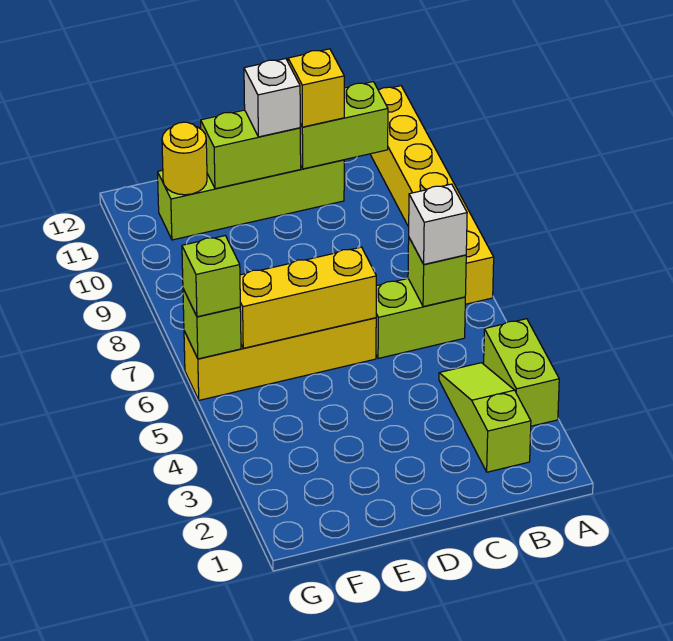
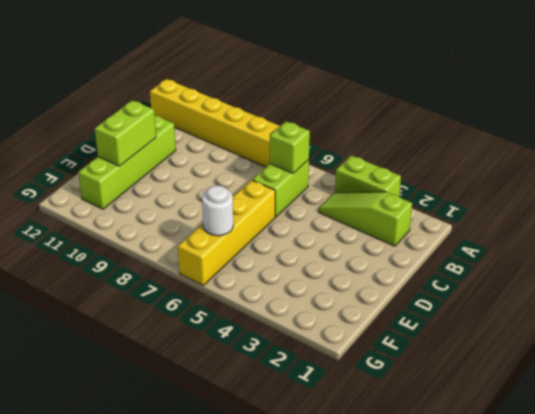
white round brick F6 level 2 -> yellow brick D6:F6 level 2
none -> lime brick B11:C11 level 2
none -> yellow round brick F11 level 2
none -> lime brick G6 level 2

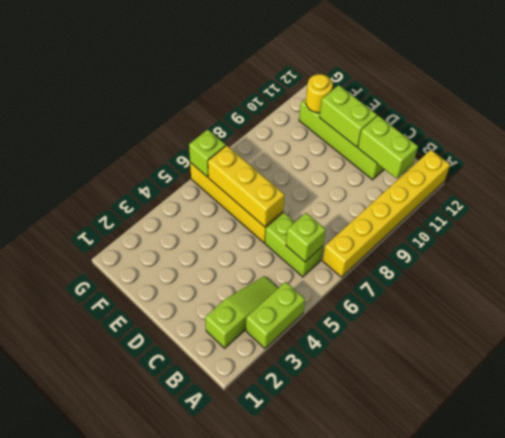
none -> white brick B6 level 3
none -> yellow brick C11 level 3
none -> white brick D11 level 3

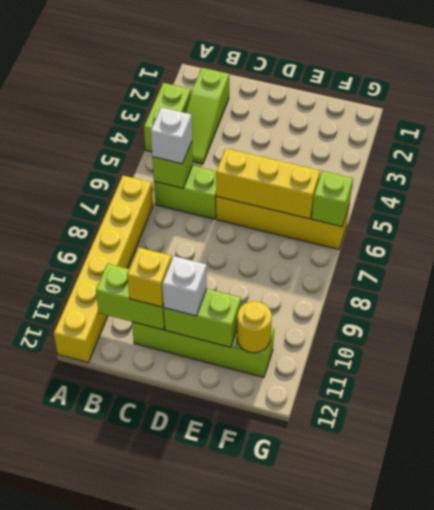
none -> lime brick G6 level 3

